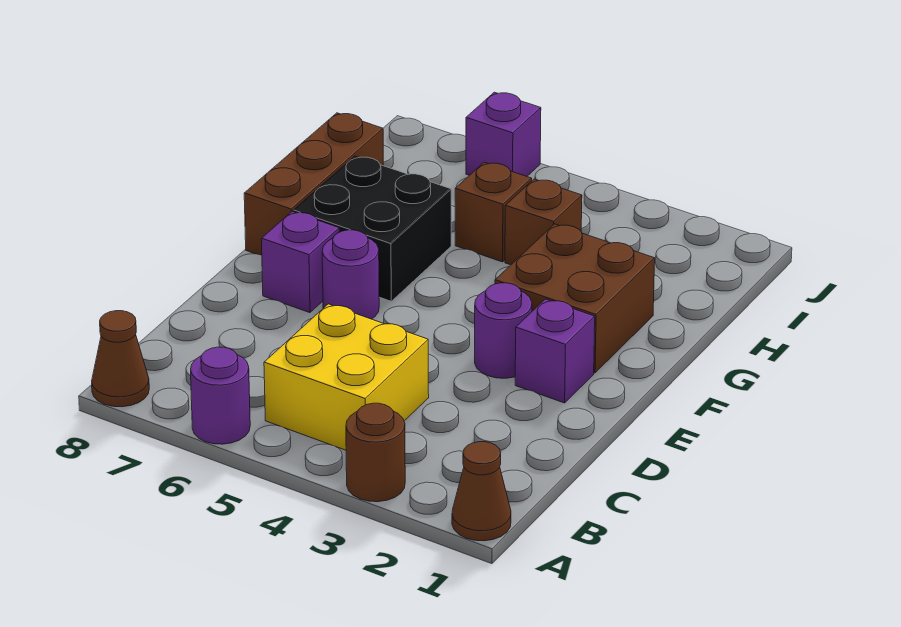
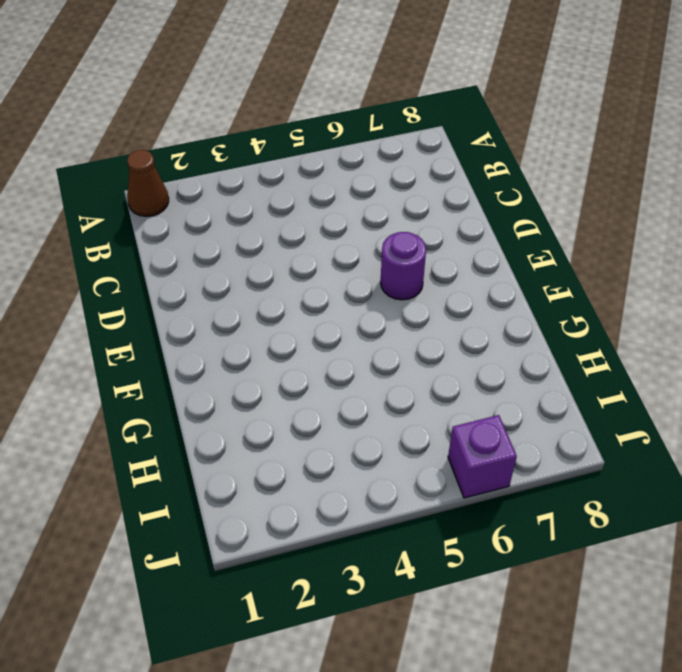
none -> brown round brick A3 level 1
none -> purple round brick A6 level 1
none -> brown cone A8 level 1

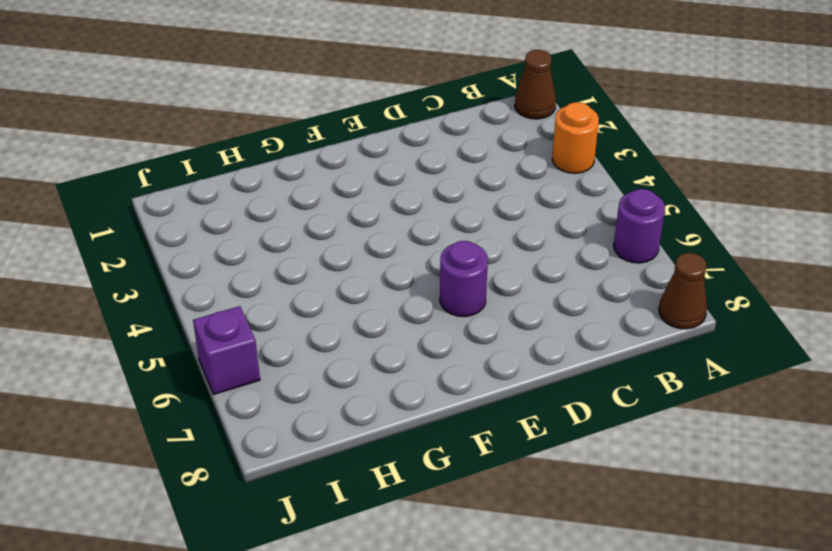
orange round brick A3 level 1 -> brown round brick A3 level 1
none -> yellow brick B4:C5 level 1
none -> purple brick E2 level 1
none -> purple round brick E3 level 1

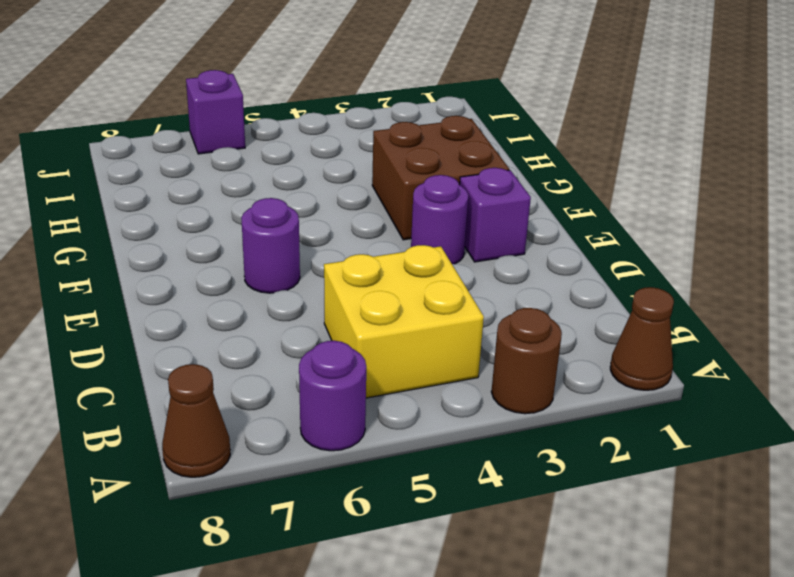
none -> purple brick E7 level 1
none -> black brick F6:G7 level 1
none -> brown brick F8:H8 level 1

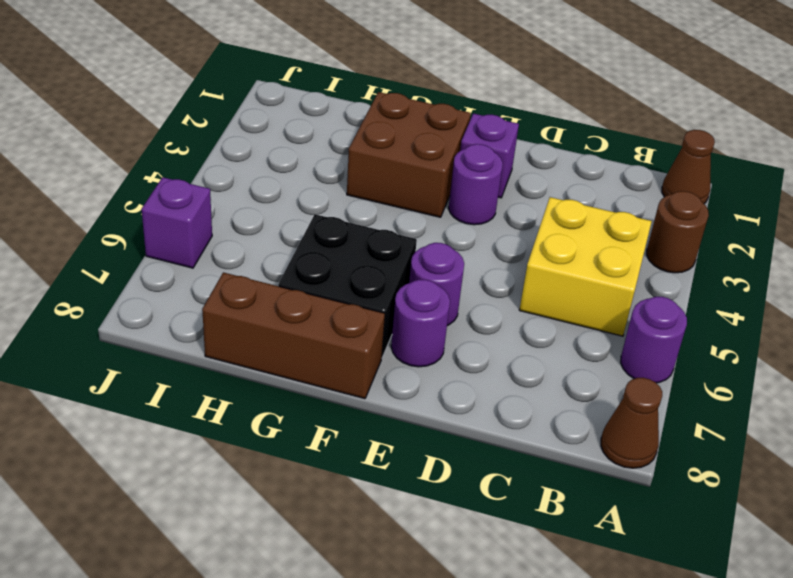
purple round brick E7 level 1 -> purple brick E7 level 1
none -> brown brick H4 level 1
none -> brown brick H5 level 1

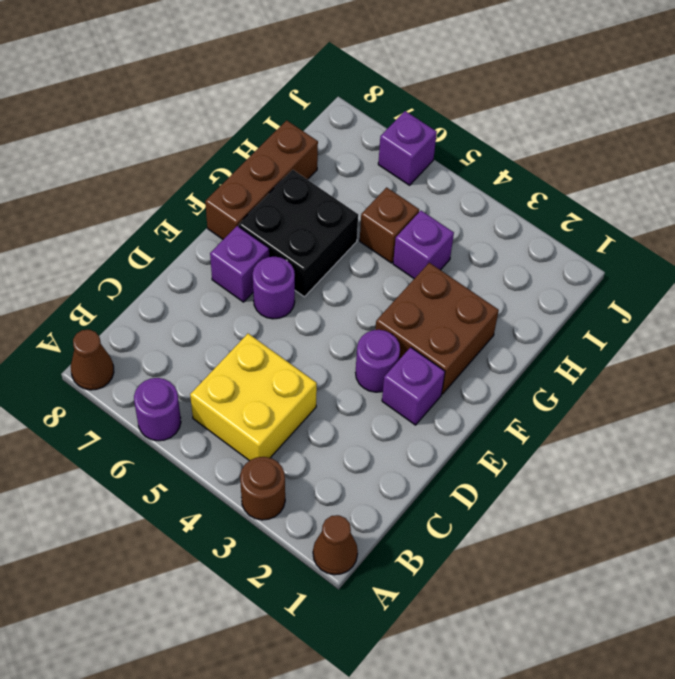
purple brick H4 level 1 -> brown brick H4 level 1

